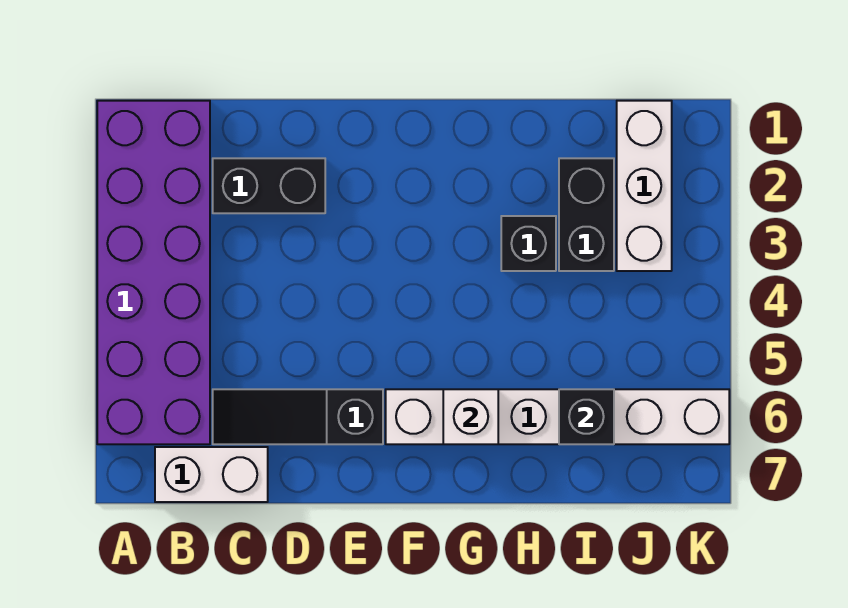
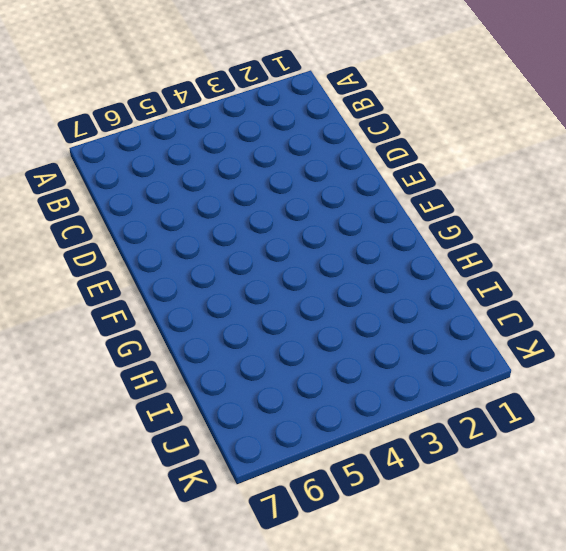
none -> purple brick A1:B6 level 1
none -> white brick B7:C7 level 1

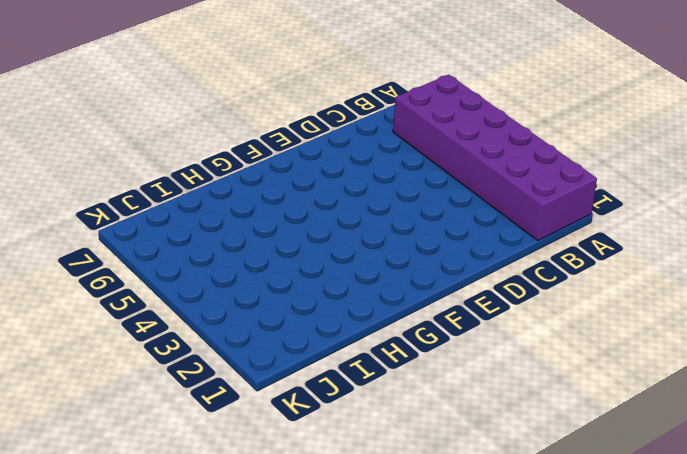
none -> white brick B7:C7 level 1
none -> black brick C2:D2 level 1

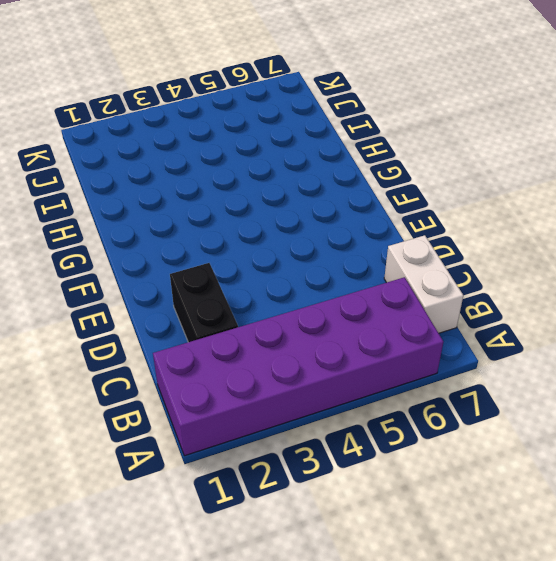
none -> black slope C6:E6 level 1 top E
none -> white brick F6:K6 level 1

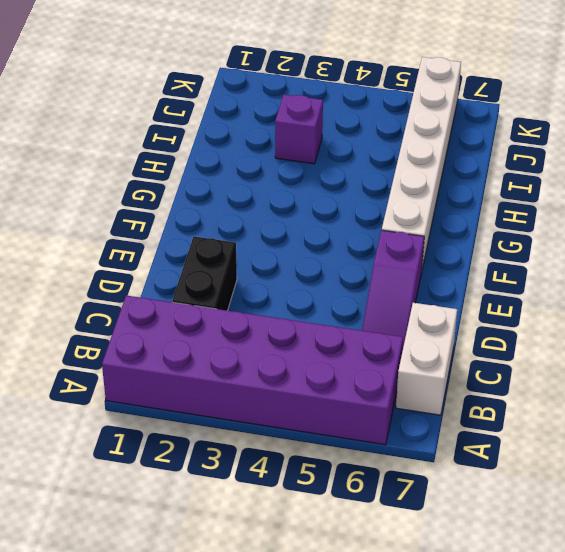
purple slope C6:E6 level 1 top E -> black slope C6:E6 level 1 top E
purple brick I3 level 1 -> black brick I2:I3 level 1
none -> black brick H3 level 1
none -> white brick J1:J3 level 1

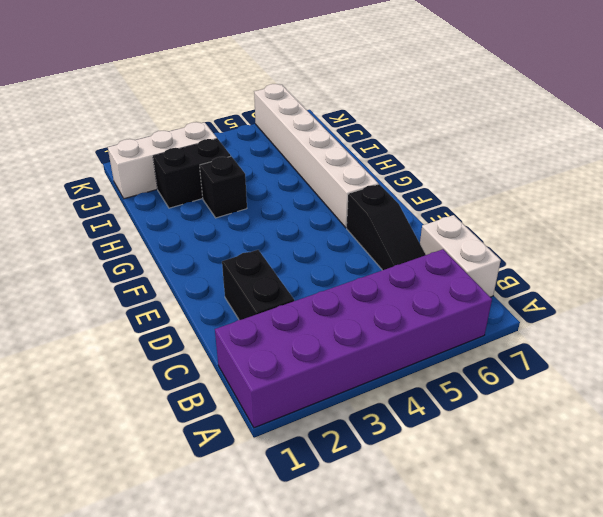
none -> white brick G6 level 2
none -> black brick I6 level 2

